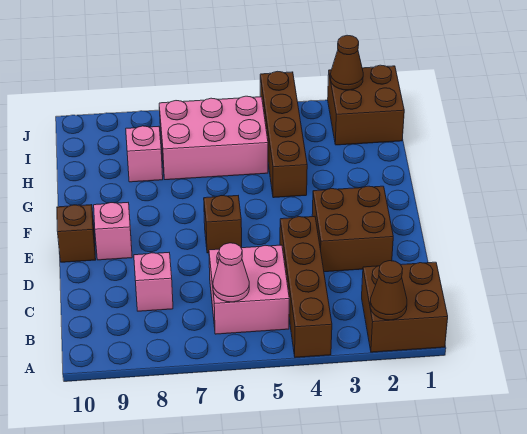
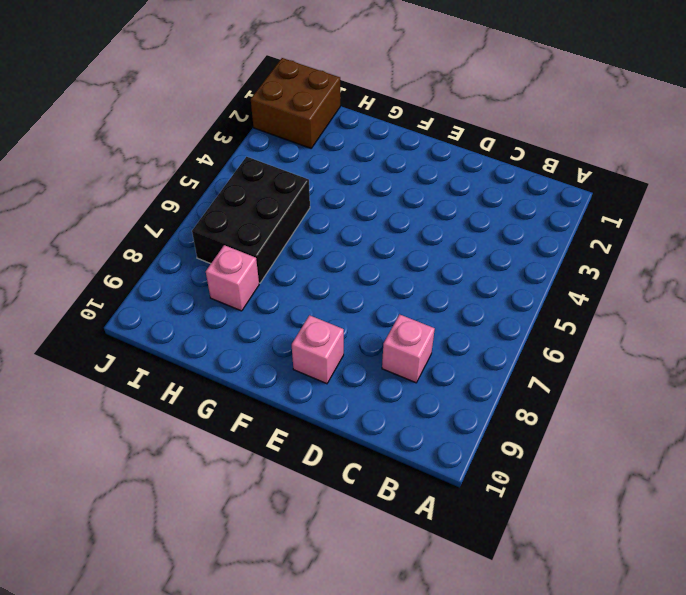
black brick H5:I7 level 1 -> pink brick H5:I7 level 1
none -> brown brick A1:B2 level 1
none -> brown brick A4:D4 level 1
none -> pink brick B5:C6 level 1

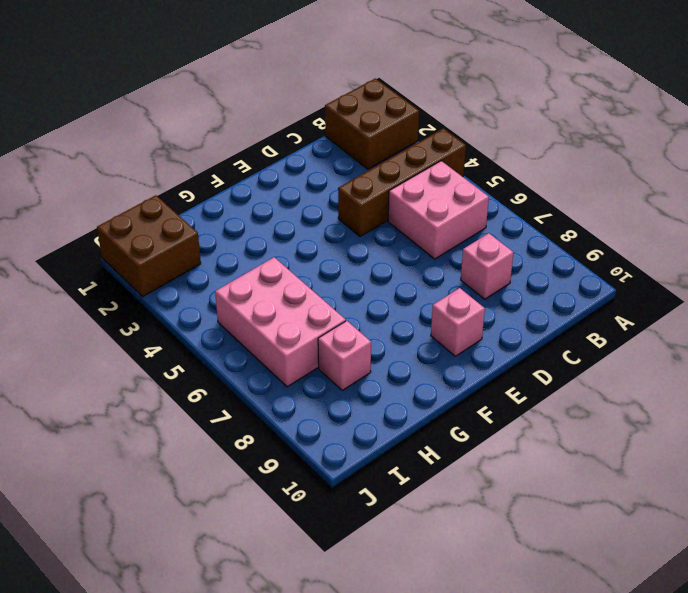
none -> brown brick D2:E3 level 1
none -> brown brick E6 level 1
none -> brown brick E10 level 1

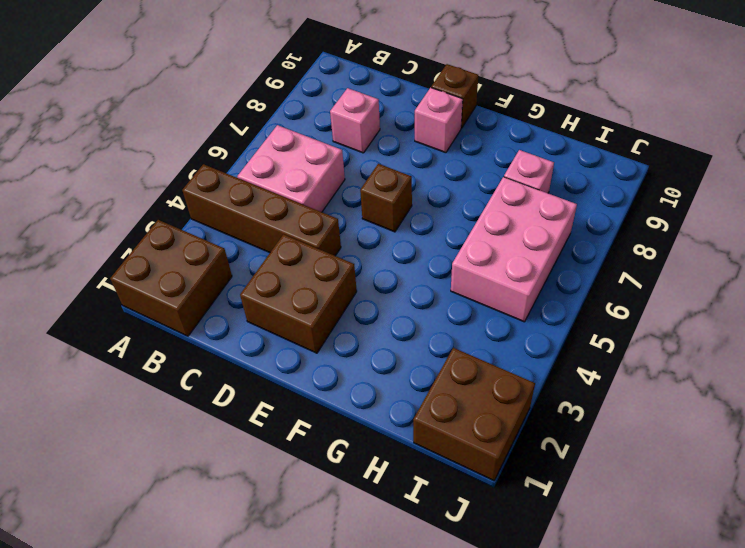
none -> brown brick G4:J4 level 1
none -> brown cone A2 level 2
none -> pink cone B6 level 2

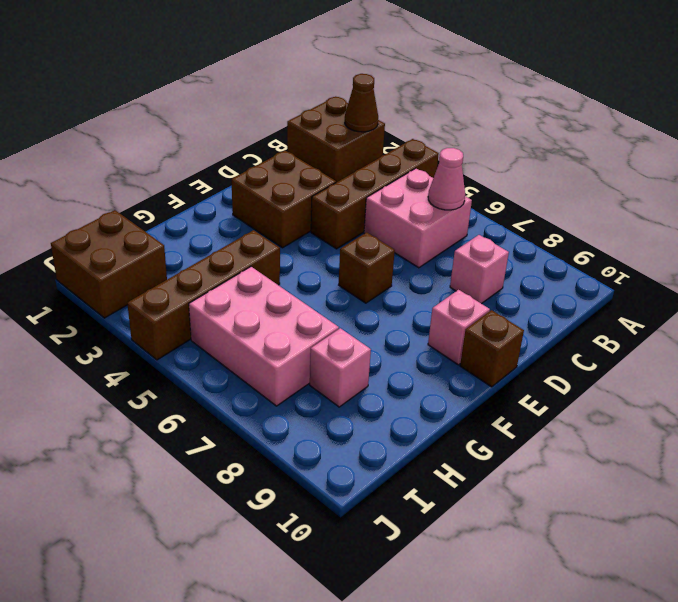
none -> brown cone J2 level 2

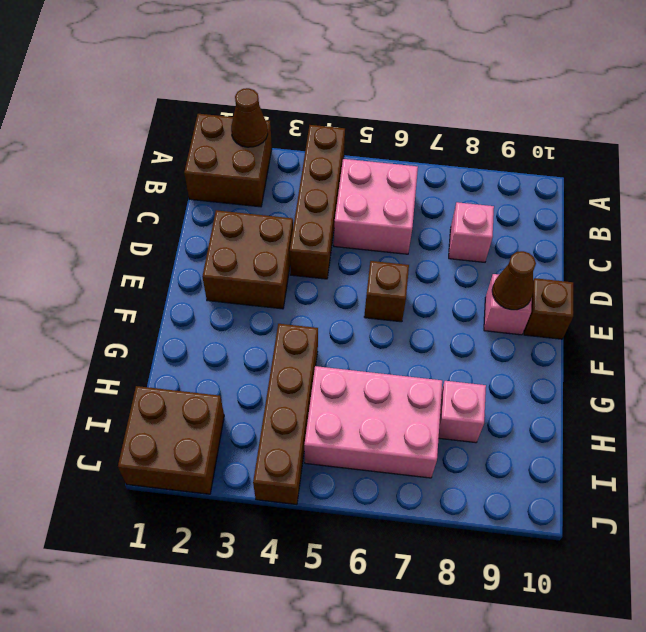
brown cone E9 level 2 -> brown cone J2 level 2
none -> pink cone B6 level 2

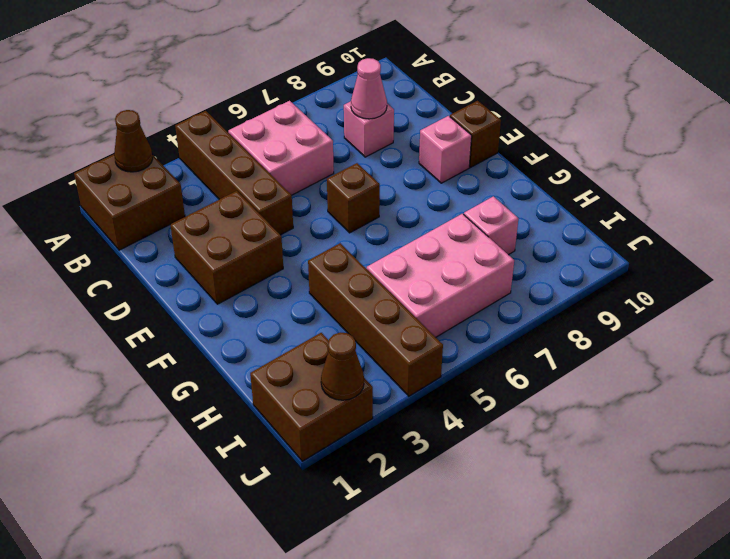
pink cone C8 level 2 -> pink cone B6 level 2

